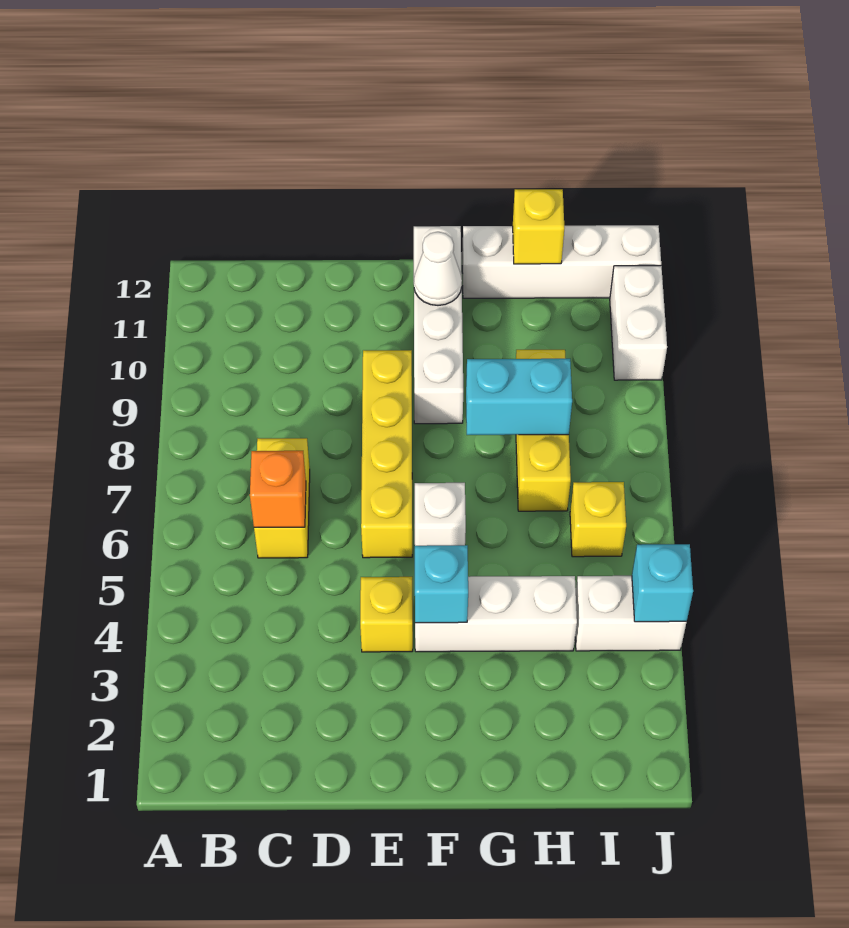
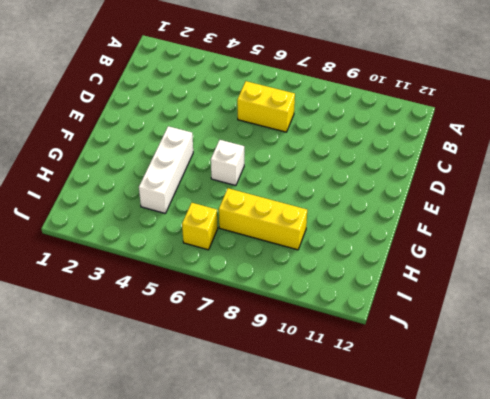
none -> yellow brick E4 level 1
none -> yellow brick E6:E9 level 1
none -> white brick F9:F12 level 1

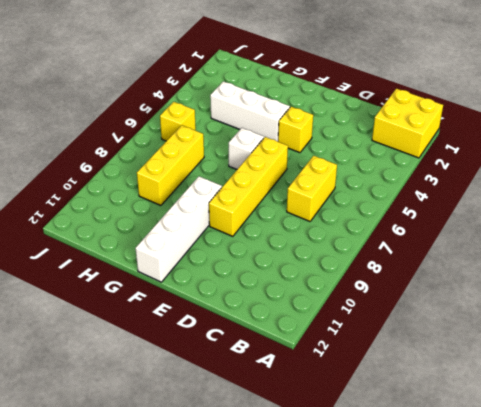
yellow brick A1:B2 level 1 -> none
none -> white brick G12:J12 level 1
none -> white brick I4:J4 level 1
none -> white brick J10:J11 level 1

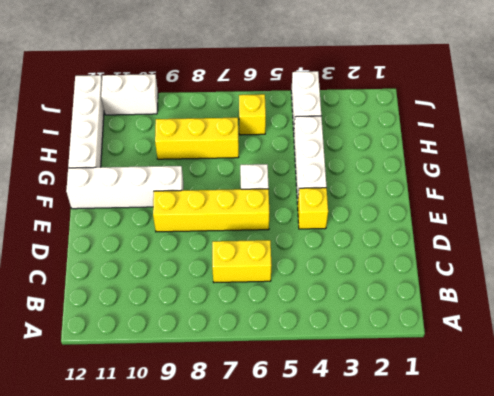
none -> orange brick C6 level 2
none -> cyan brick F4 level 2
none -> white cone F11 level 2

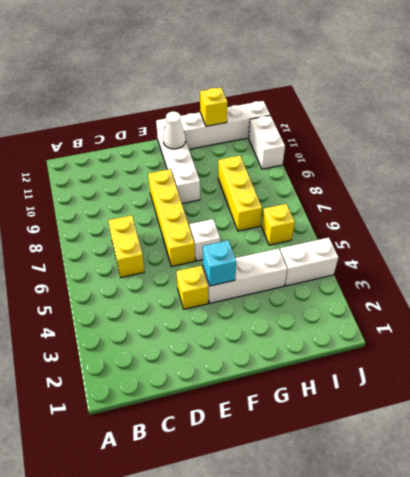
none -> orange brick C6 level 2
none -> cyan brick G8:H8 level 2
none -> cyan brick J4 level 2

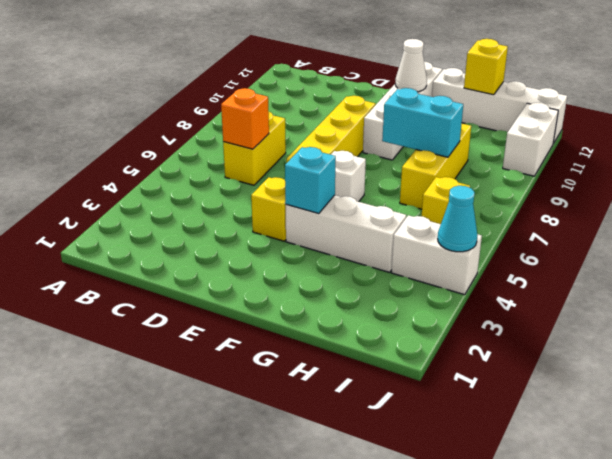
cyan cone J4 level 2 -> cyan brick J4 level 2

